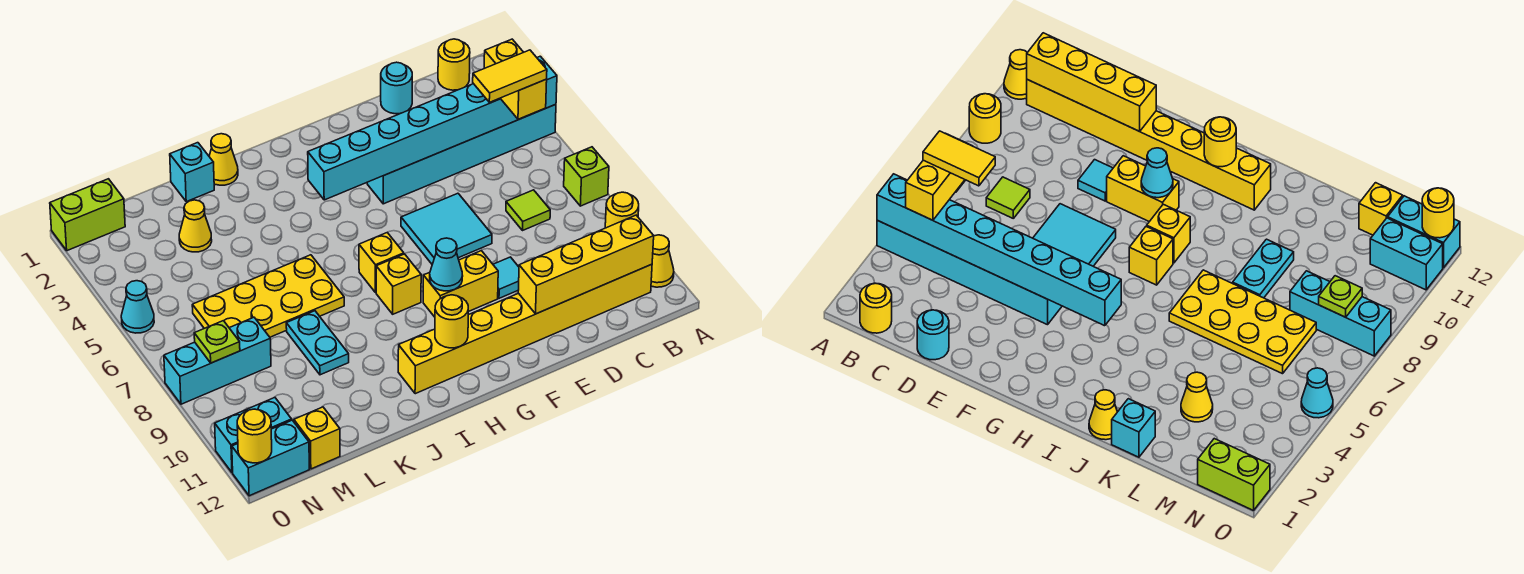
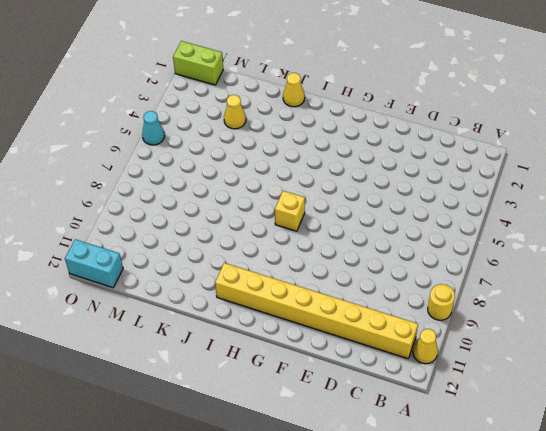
none -> cyan brick A4:F4 level 1
none -> lime brick A7 level 1
none -> yellow round brick B1 level 1
none -> lime tile C7 level 1

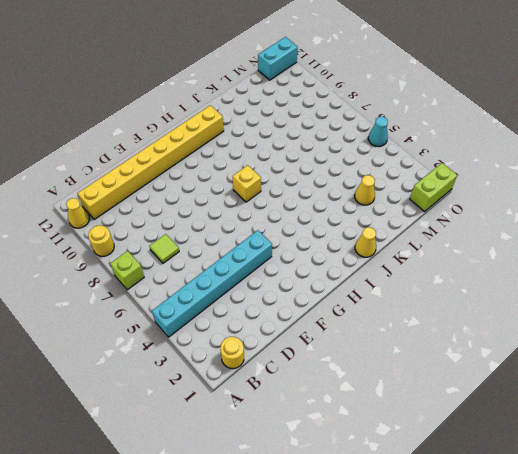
none -> cyan round brick D1 level 1
none -> cyan tile E6:F7 level 1
none -> cyan tile E9 level 1
none -> yellow brick F9:G9 level 1

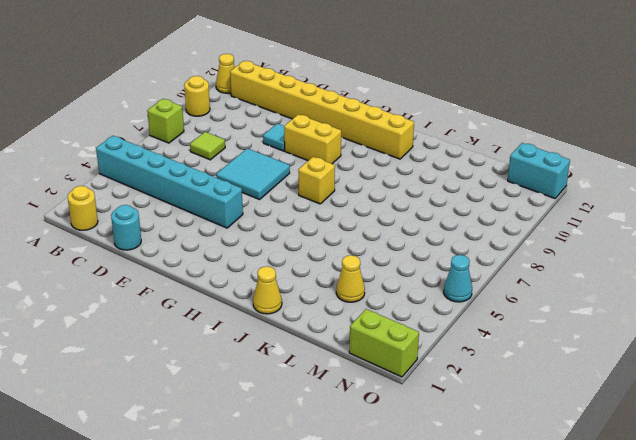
none -> yellow brick H8 level 1
none -> yellow plate J6:M7 level 1
none -> cyan brick K1 level 1
none -> cyan plate K8:K9 level 1

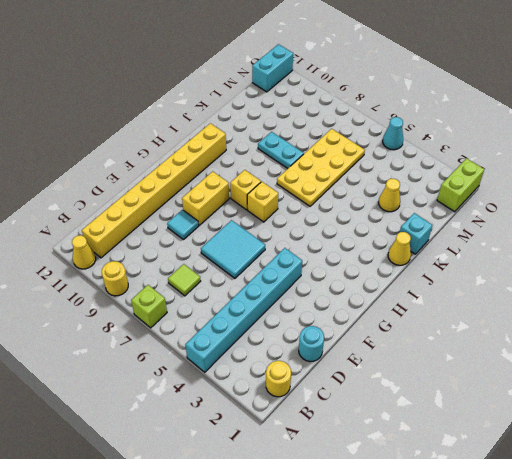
none -> cyan brick M8:O8 level 1
none -> yellow brick M12 level 1
none -> cyan brick N11:O11 level 1
none -> cyan brick A4:H4 level 2

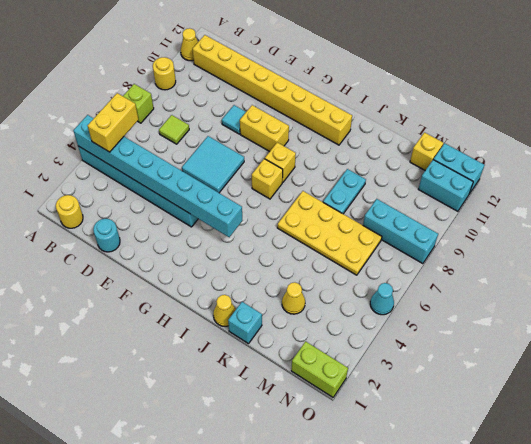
none -> yellow brick B11:E11 level 2
none -> cyan cone G9 level 2
none -> yellow round brick H11 level 2
none -> lime plate N8 level 2

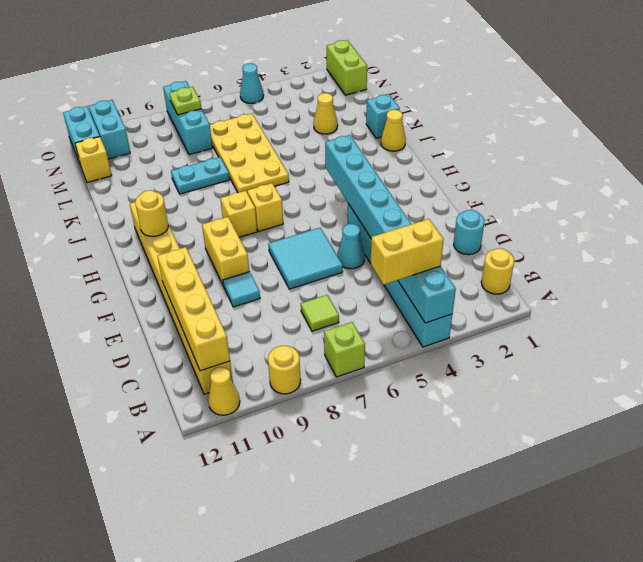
cyan cone E5 level 1 -> cyan cone G9 level 2
none -> yellow round brick O12 level 2
none -> yellow tile B5:C5 level 4

